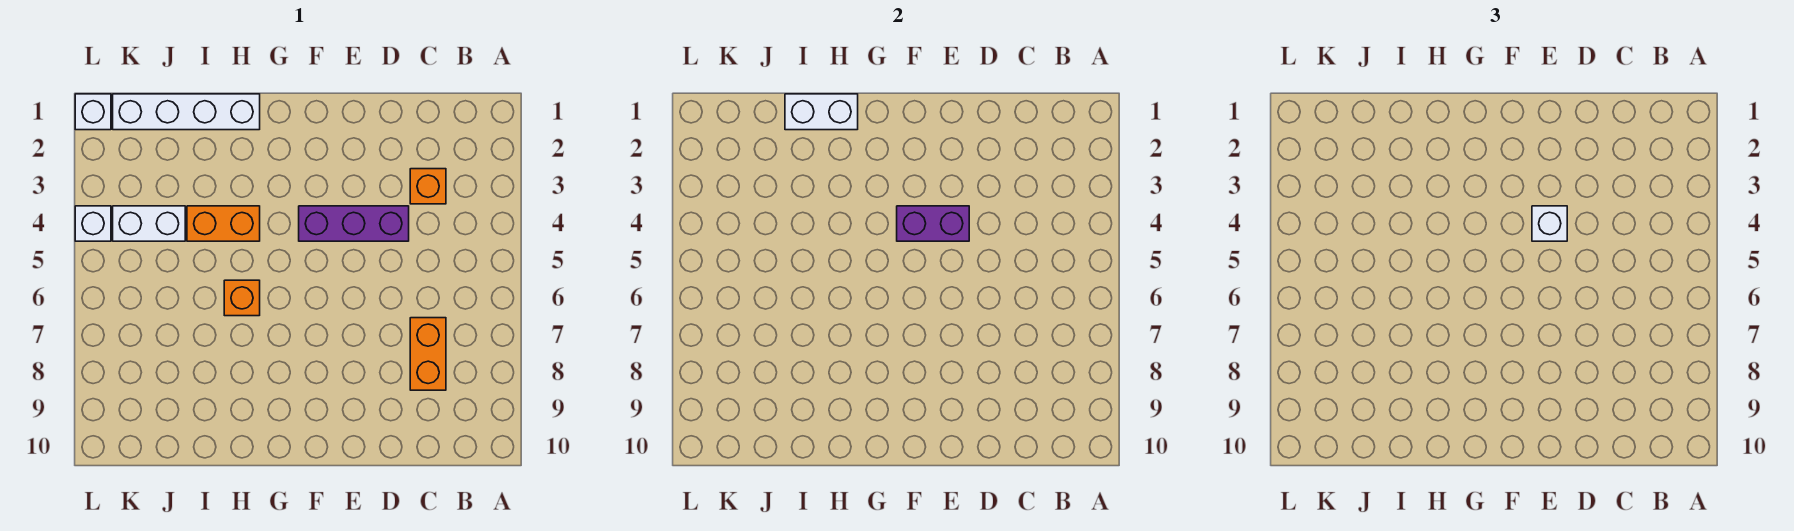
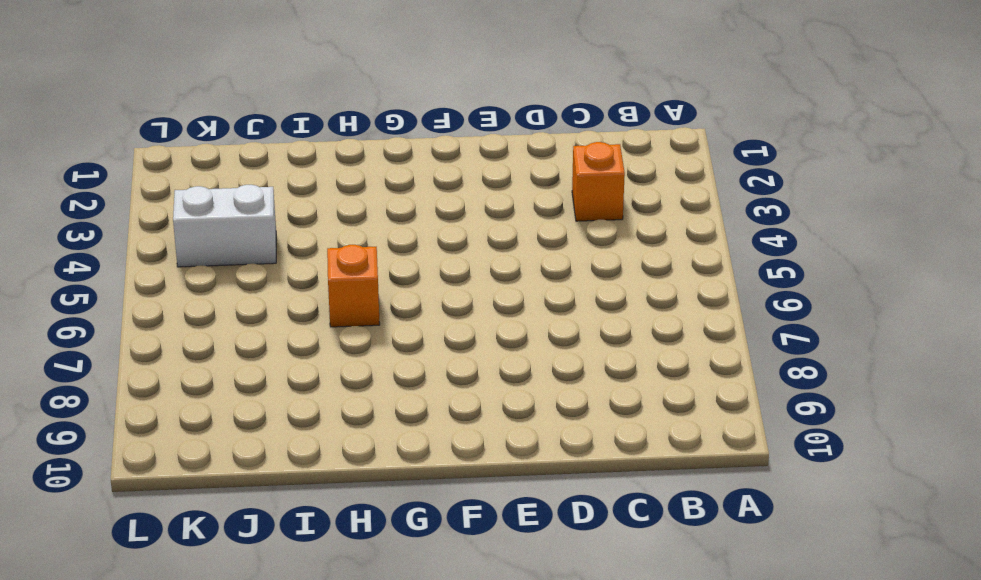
none -> orange brick C7:C8 level 1
none -> purple brick D4:F4 level 1
none -> white brick H1:K1 level 1

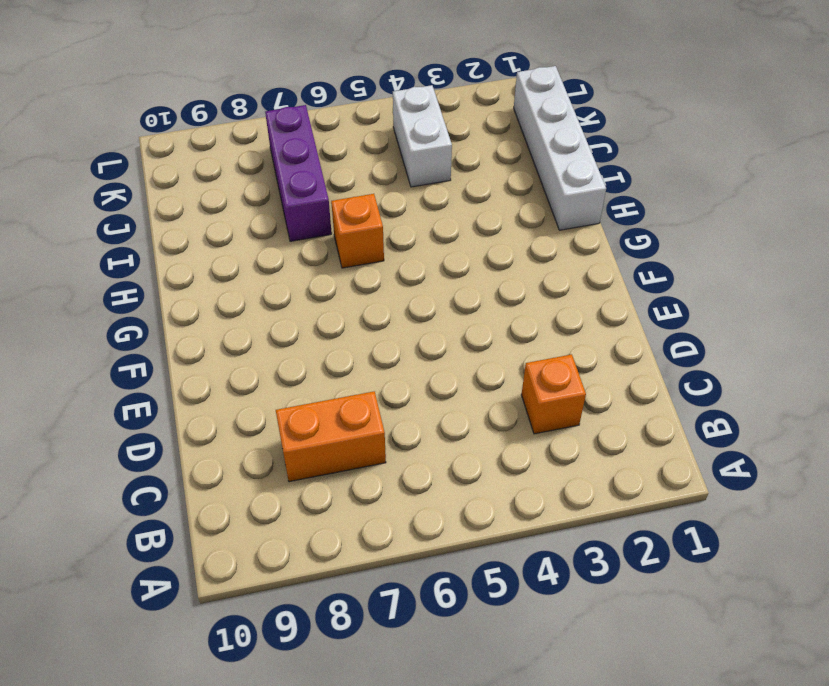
purple brick I7:K7 level 1 -> purple brick D4:F4 level 1
none -> orange brick H4:I4 level 1
none -> white brick L1 level 1
none -> white brick L4 level 1

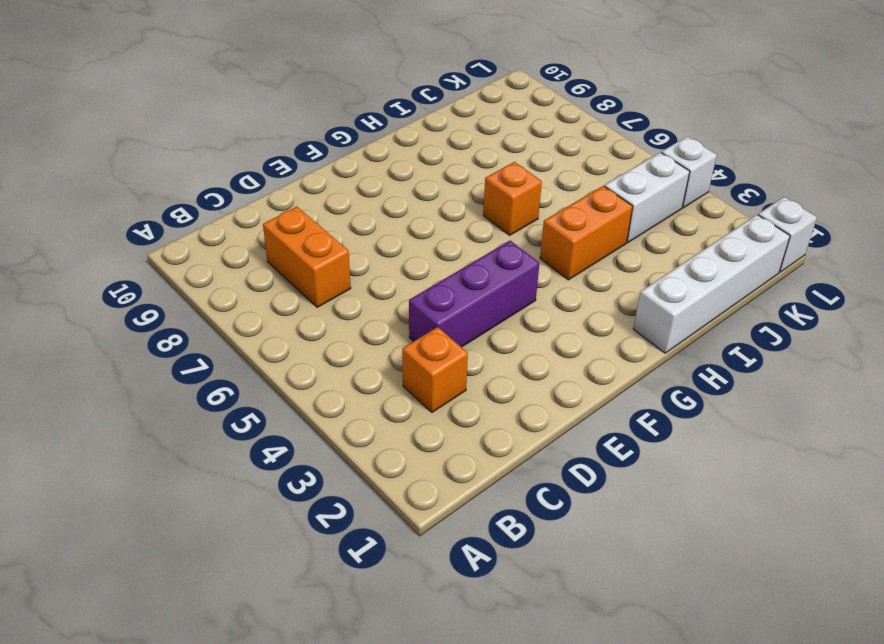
none -> purple brick E4:F4 level 2
none -> white brick H1:I1 level 2
none -> white brick E4 level 3

